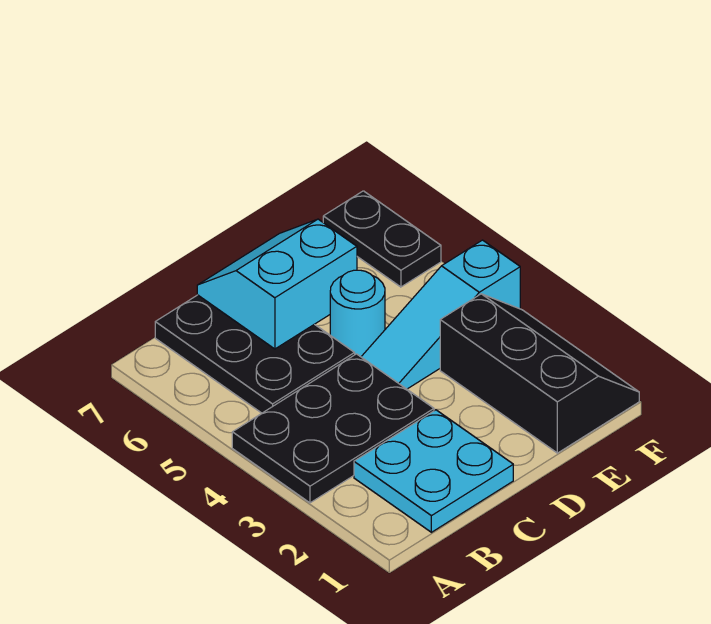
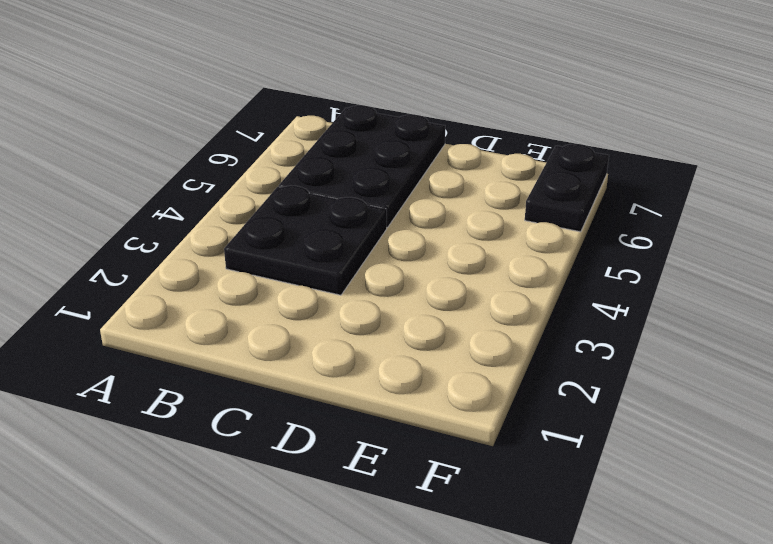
black plate B3:C4 level 1 -> black plate A3:C4 level 1
none -> cyan plate B1:C2 level 1
none -> cyan slope D4:F4 level 1 top F

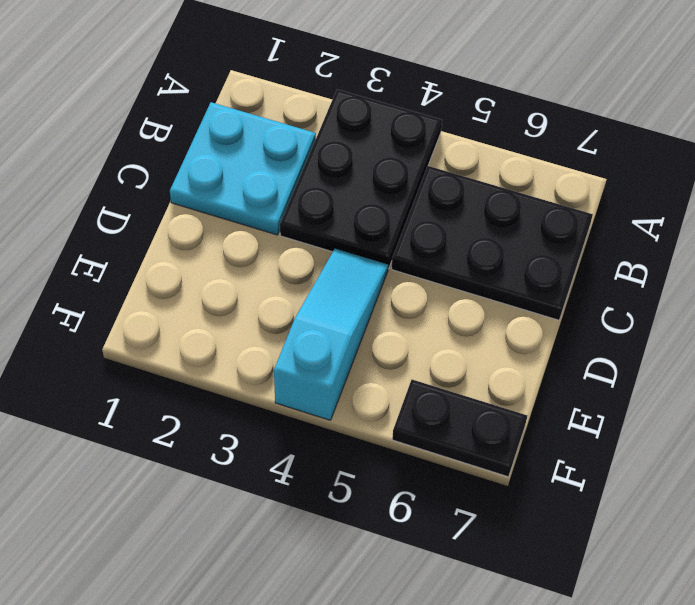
none -> cyan round brick D5 level 1
none -> black slope E1:F3 level 1 top E

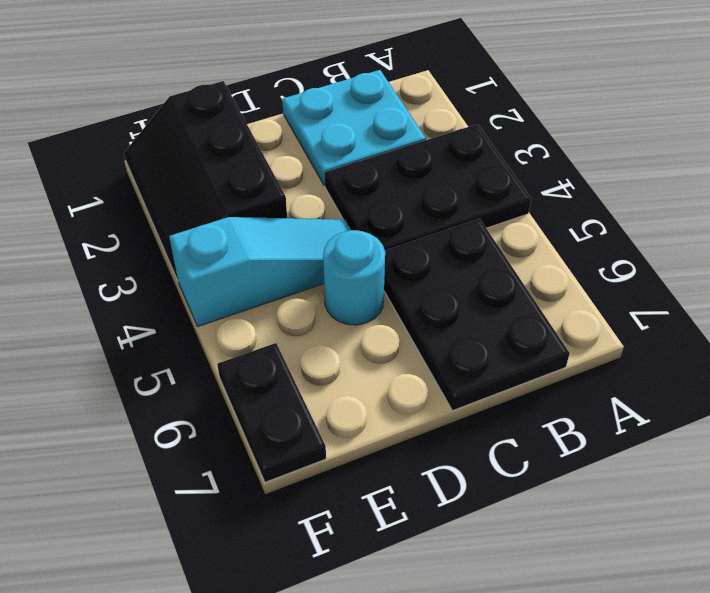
none -> cyan slope C6:D7 level 2 top 6

